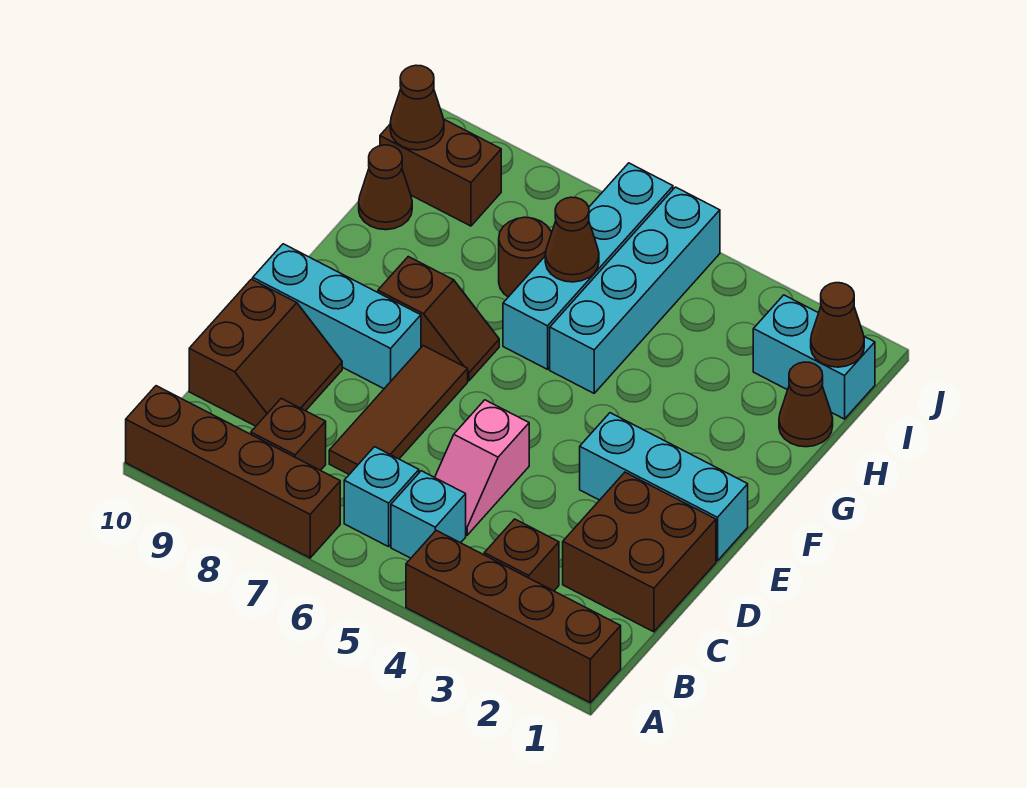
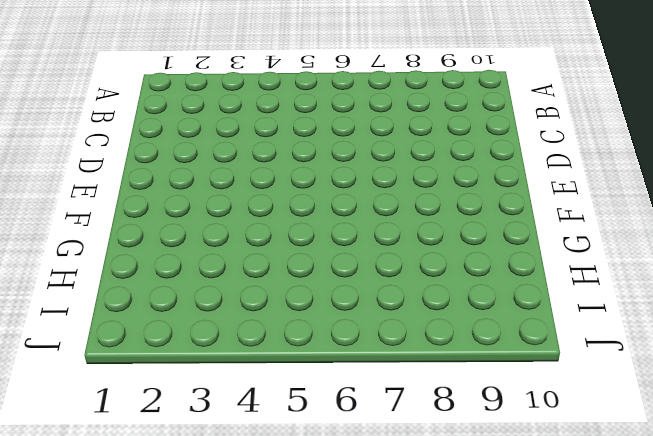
none -> brown brick A1:A4 level 1
none -> brown brick A7:A10 level 1
none -> brown brick B3 level 1

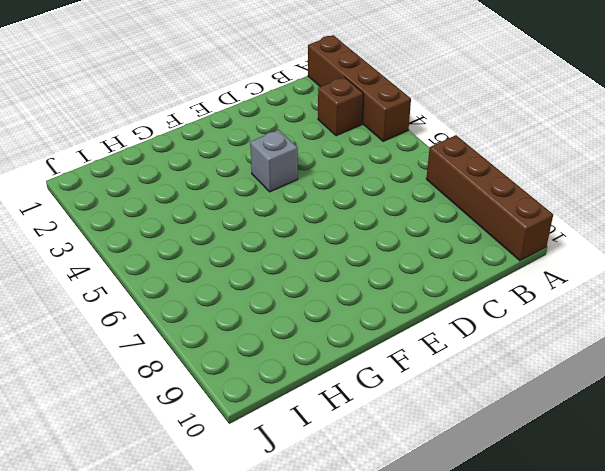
grey brick E4 level 1 -> none
none -> cyan brick B5 level 1
none -> cyan brick B6 level 1
none -> brown brick B8 level 1

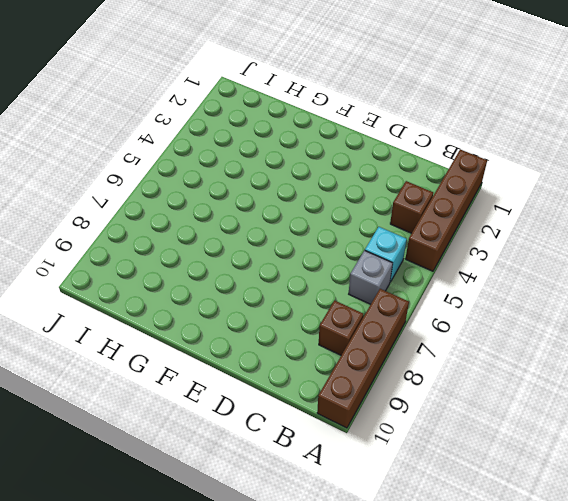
grey brick B6 level 1 -> cyan brick B6 level 1
none -> brown brick C1:D2 level 1
none -> pink slope C5:D5 level 1 top D
none -> brown tile C7:E7 level 1

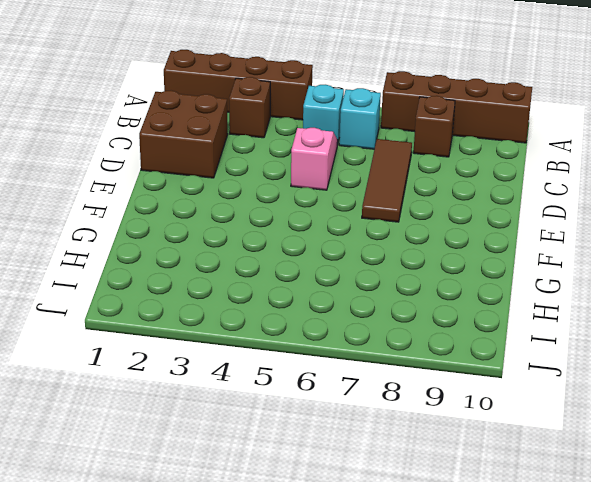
none -> brown slope C9:D10 level 1 top 10
none -> cyan brick E1:E3 level 1
none -> cyan brick E8:E10 level 1

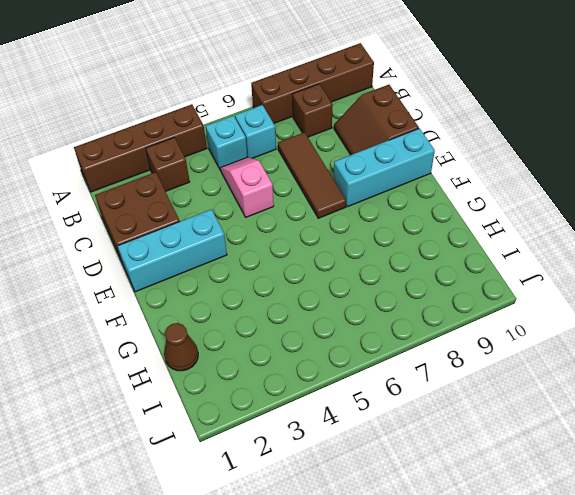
none -> brown slope F7:F8 level 1 top 8
none -> cyan brick G5:J5 level 1
none -> cyan brick G6:J6 level 1

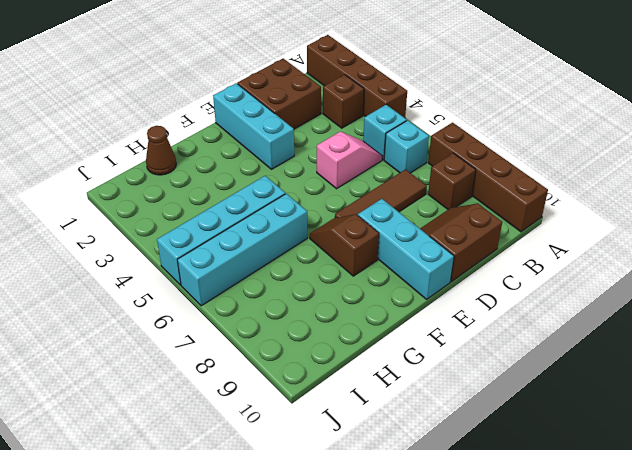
none -> brown round brick H7 level 1
none -> brown cone H10 level 1
none -> cyan brick I1:I2 level 1

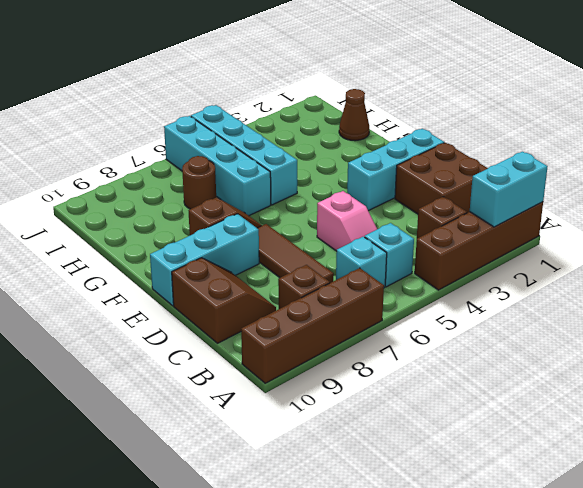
cyan brick A1:A2 level 2 -> cyan brick I1:I2 level 1
none -> brown cone H10 level 1
none -> brown brick I9:I10 level 1
none -> brown cone H6 level 2

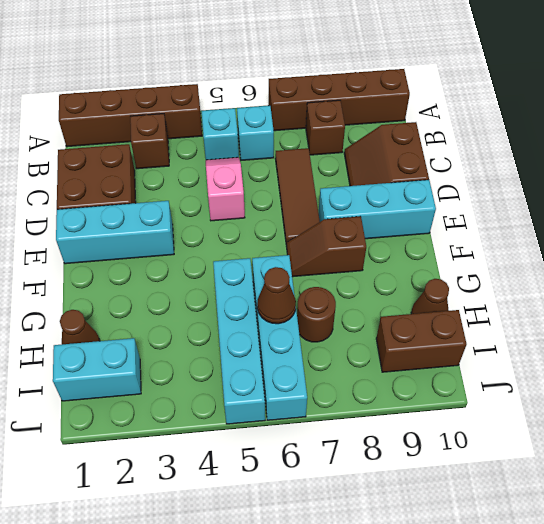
none -> brown cone I1 level 2
none -> brown cone I10 level 2

